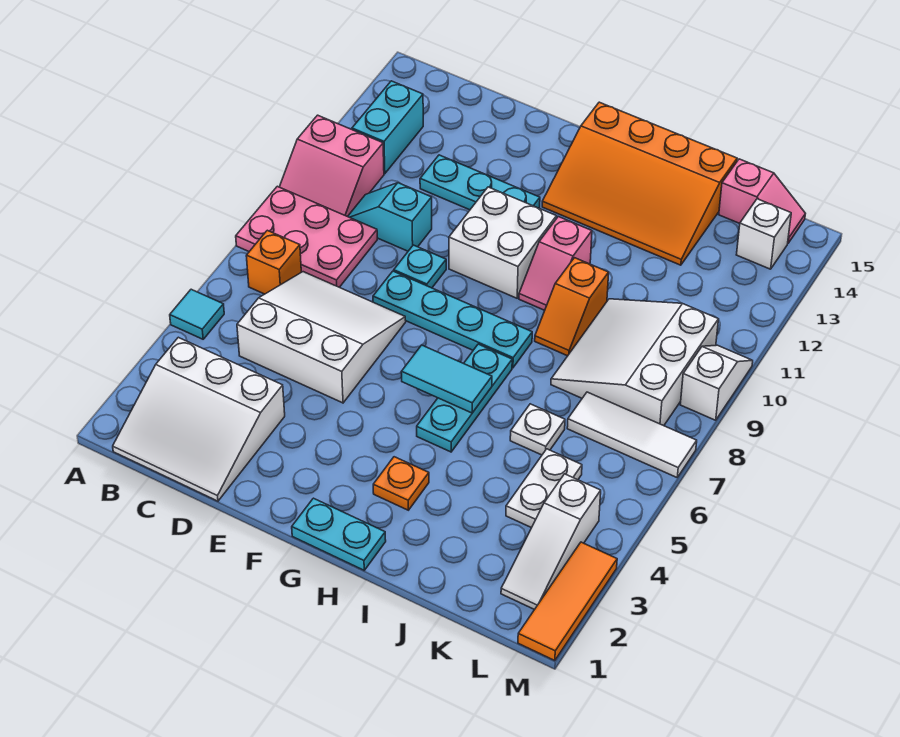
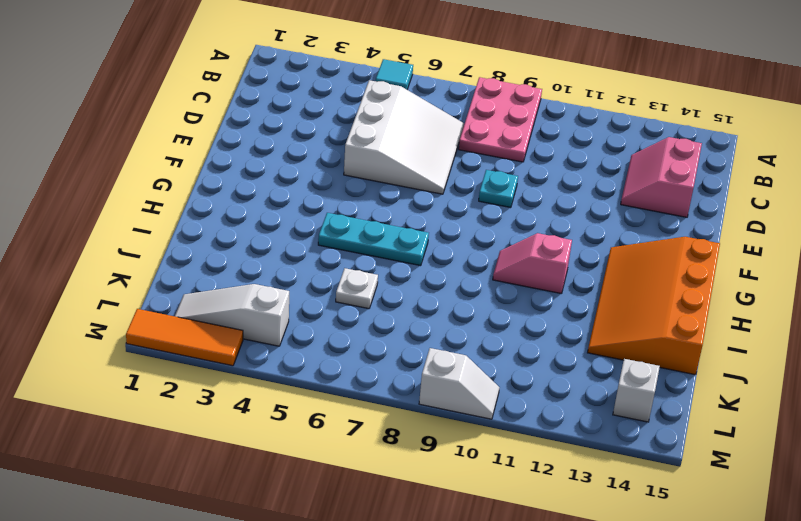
pink slope C13:D14 level 1 top 14 -> pink slope A10:B11 level 1 top 11
none -> white slope B1:D3 level 1 top 3
none -> orange brick B7 level 1
none -> cyan brick B12:B13 level 1

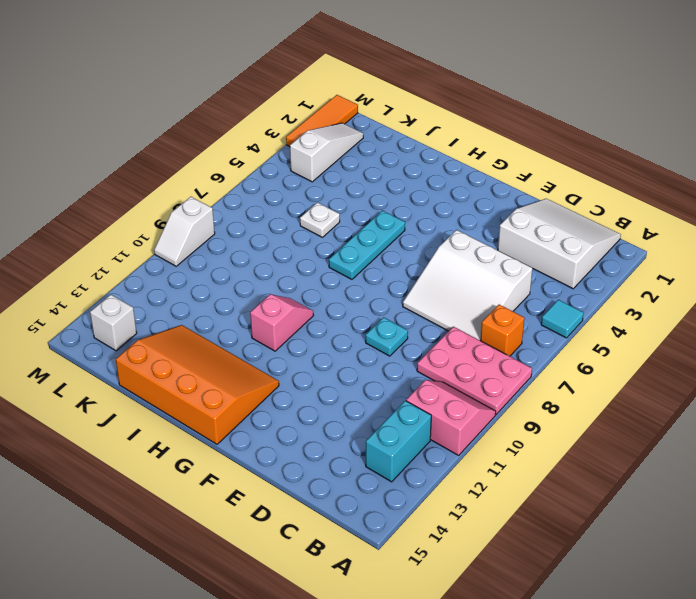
none -> cyan slope C10:D10 level 1 top D
none -> cyan plate D12:F12 level 1
none -> cyan plate E8:H8 level 1

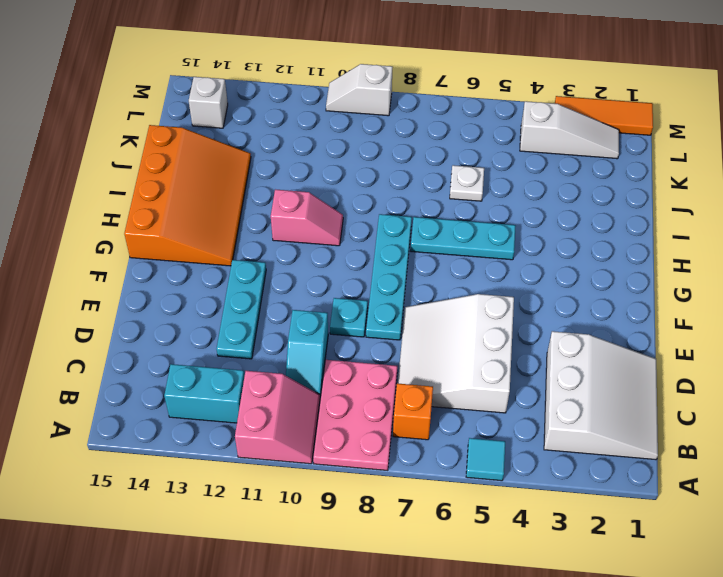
none -> white brick F10:G11 level 1
none -> cyan plate G1:H1 level 1
none -> orange plate H3 level 1

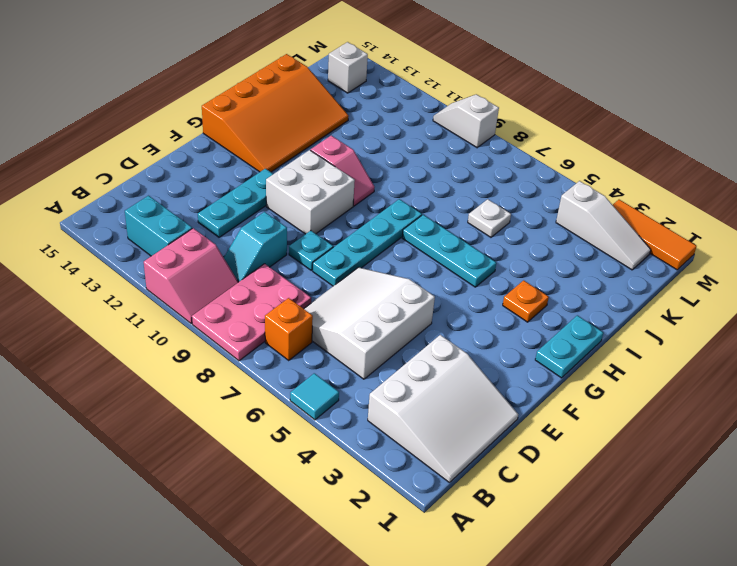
none -> orange slope I9:I10 level 1 top 10
none -> white slope J8:L10 level 1 top L
none -> white plate K4:K5 level 1

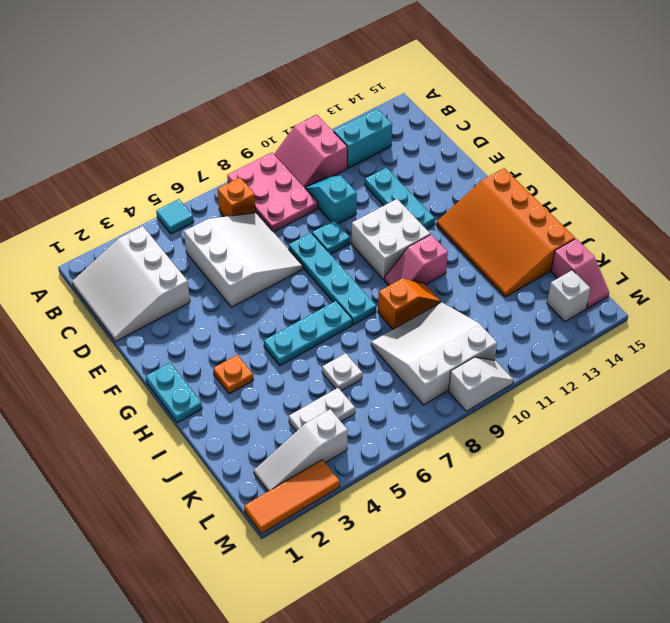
orange slope I9:I10 level 1 top 9 -> orange slope I9:I10 level 1 top 10
none -> white tile K7:M7 level 1
none -> cyan tile G6:H6 level 2

